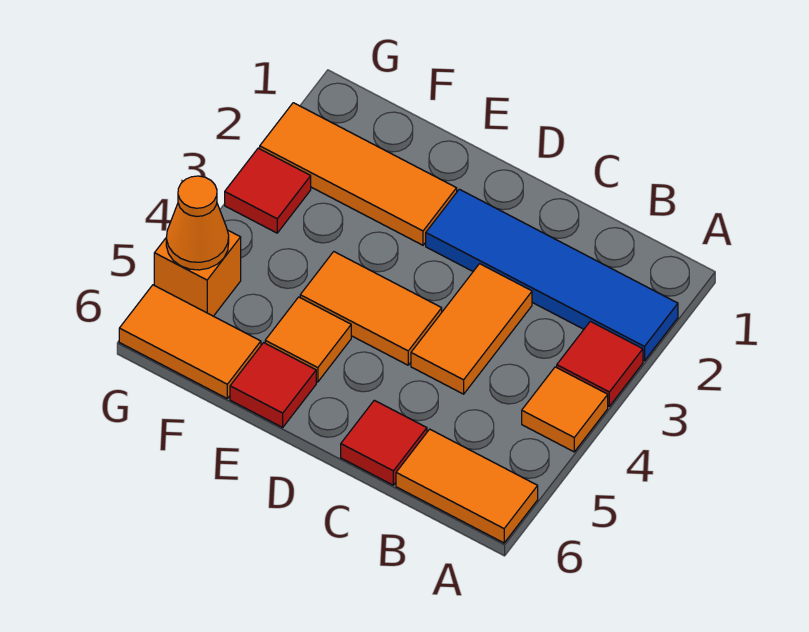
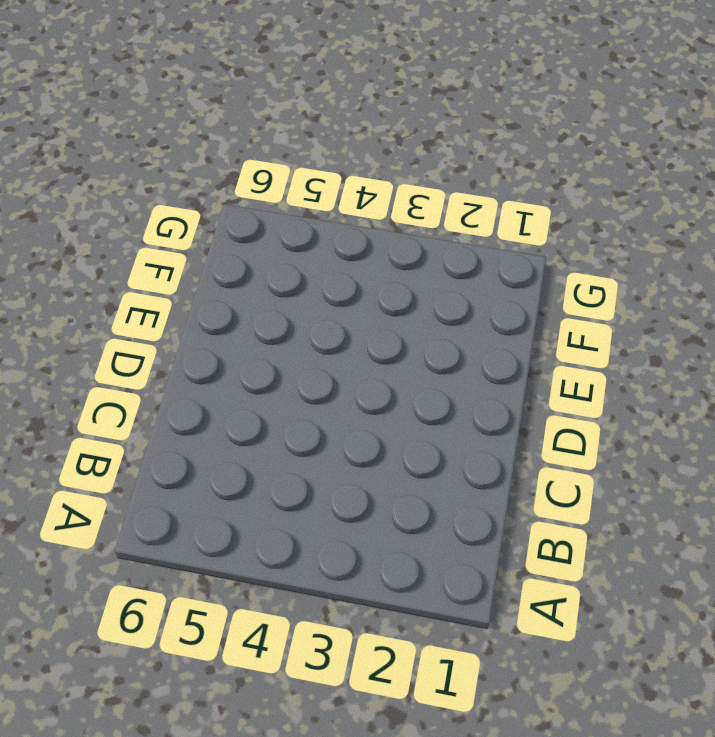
none -> blue tile A2:D2 level 1
none -> red tile A3 level 1
none -> orange tile A4 level 1

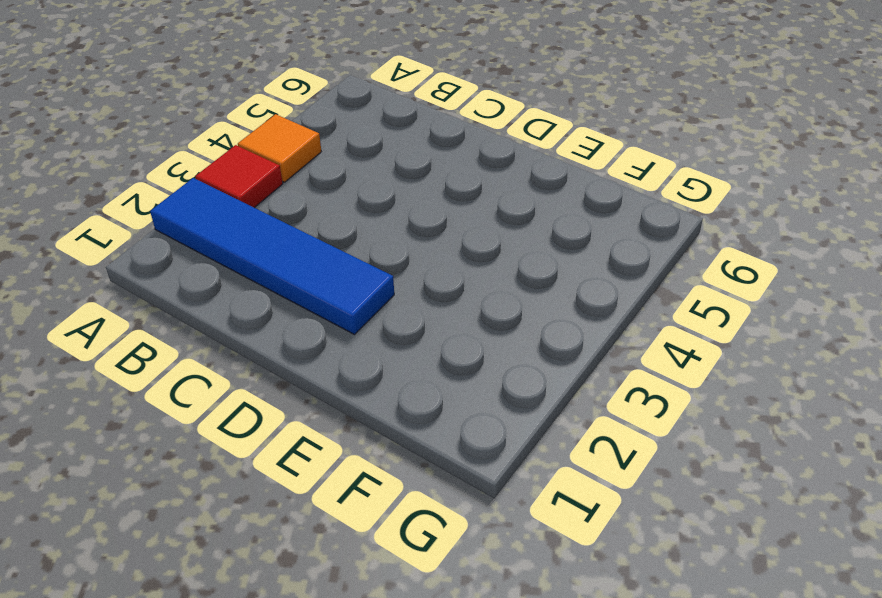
none -> orange tile A6:B6 level 1
none -> orange tile C3:C4 level 1
none -> red tile C6 level 1

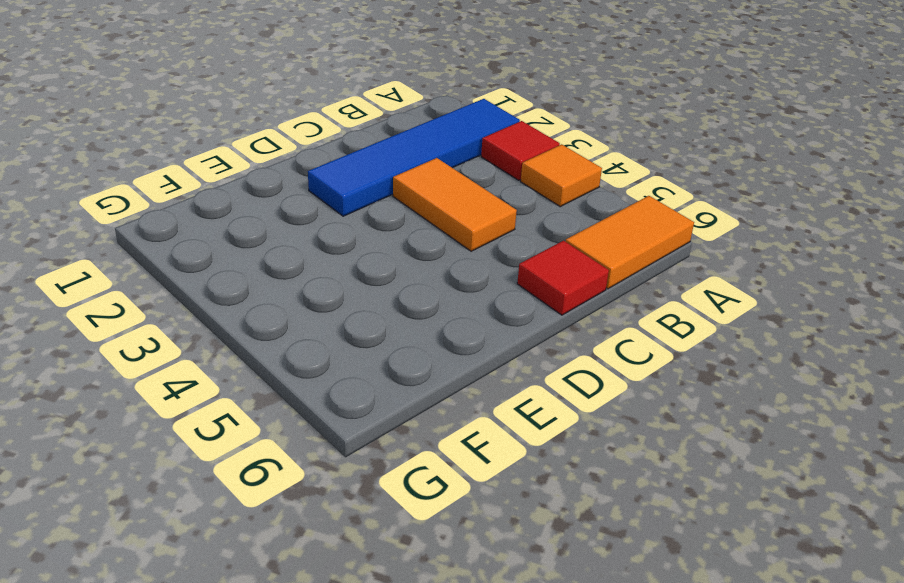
none -> orange tile D4:E4 level 1
none -> orange tile E2:G2 level 1
none -> orange tile E5 level 1

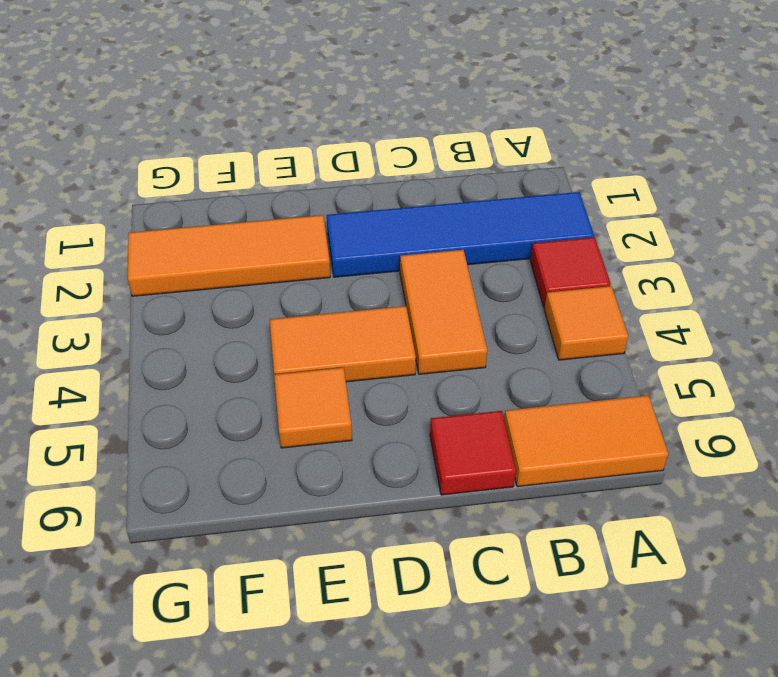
none -> red tile E6 level 1
none -> orange tile F6:G6 level 1
none -> red tile G3 level 1

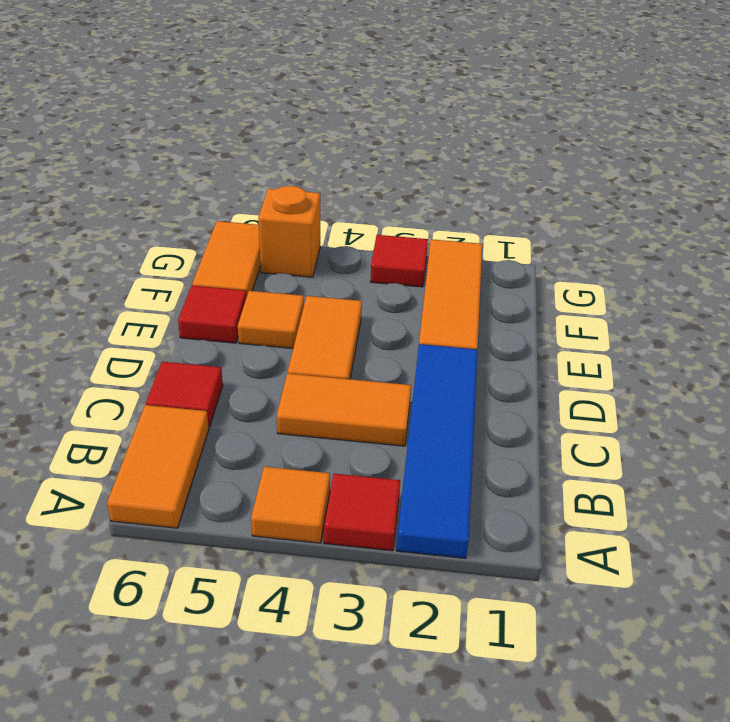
none -> orange cone G5 level 2

